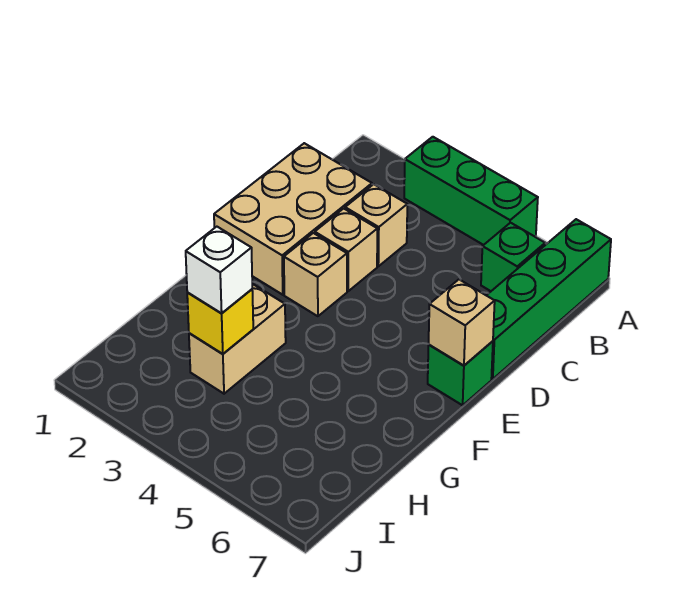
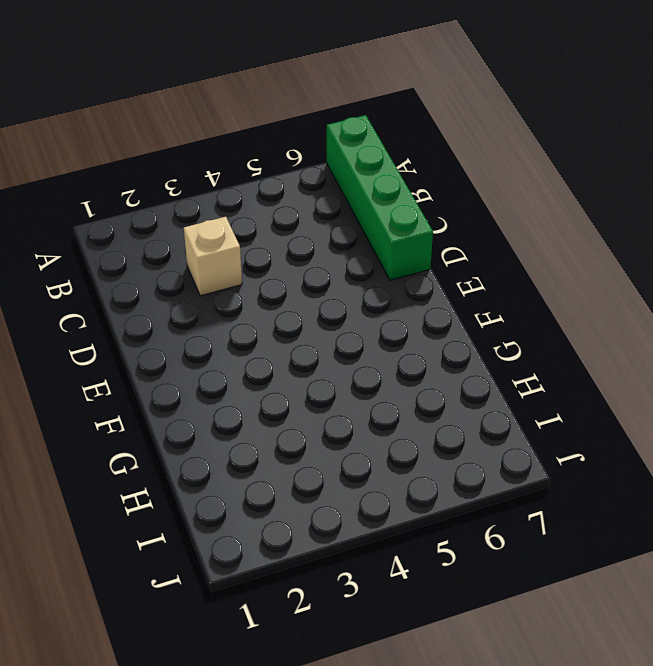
none -> green brick A3:A5 level 1
none -> green brick B6 level 1
none -> tan brick C1:E2 level 1

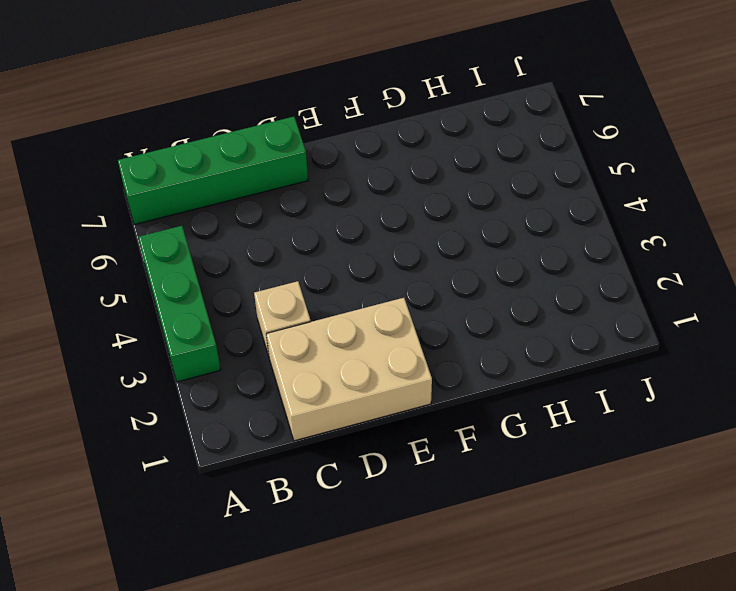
none -> green brick B6 level 1
none -> tan brick D3 level 1
none -> tan brick E3 level 1

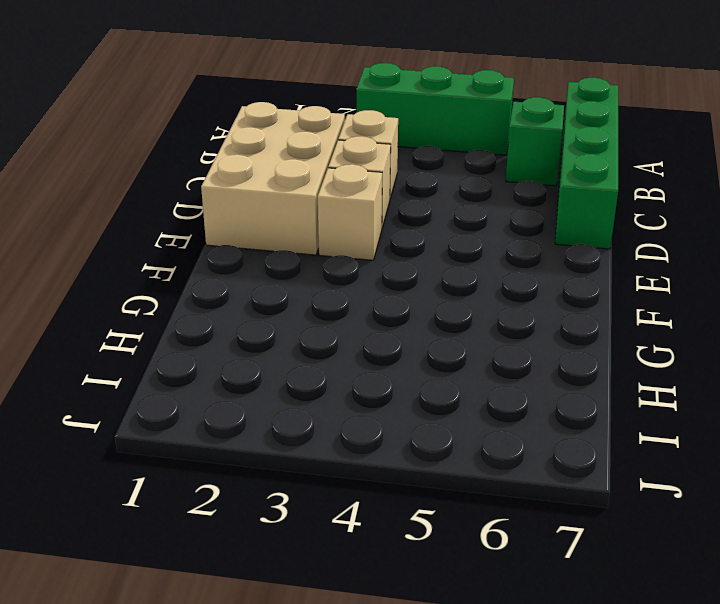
none -> green brick E7 level 1
none -> tan brick G3:H3 level 1
none -> tan brick E7 level 2

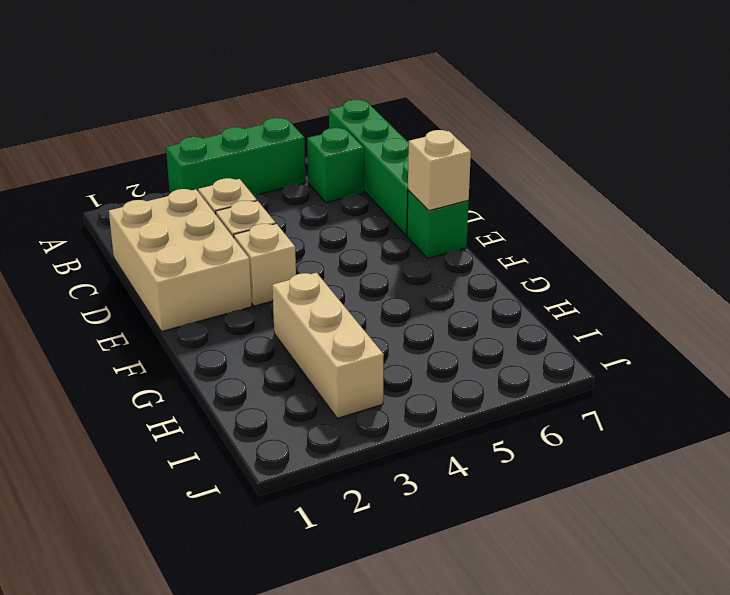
tan brick G3:I3 level 1 -> tan brick G3:H3 level 1
none -> yellow brick H3 level 2
none -> white brick H3 level 3

